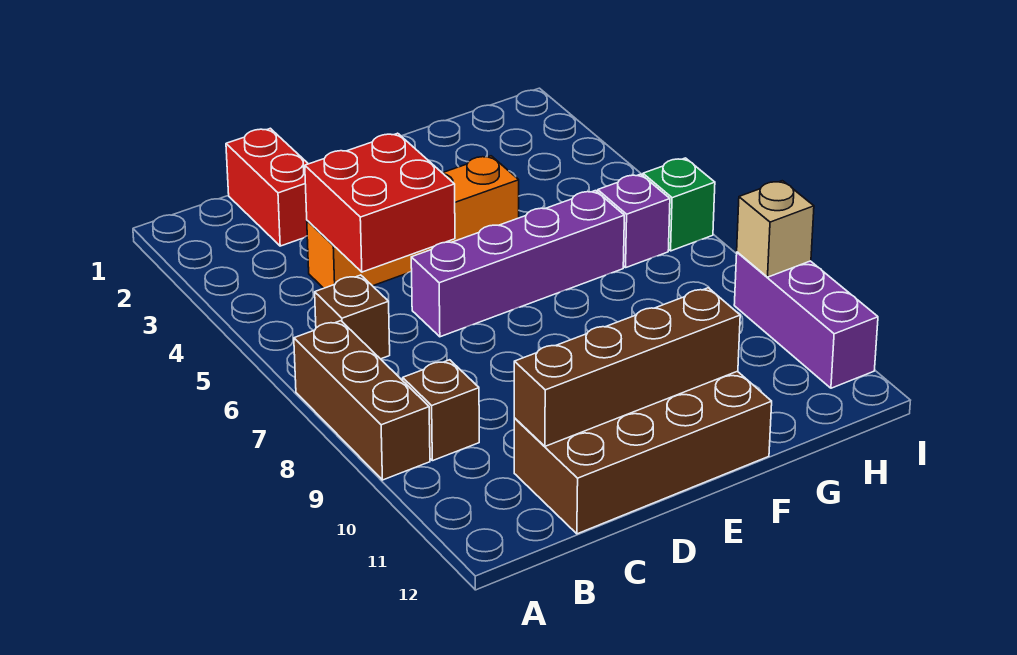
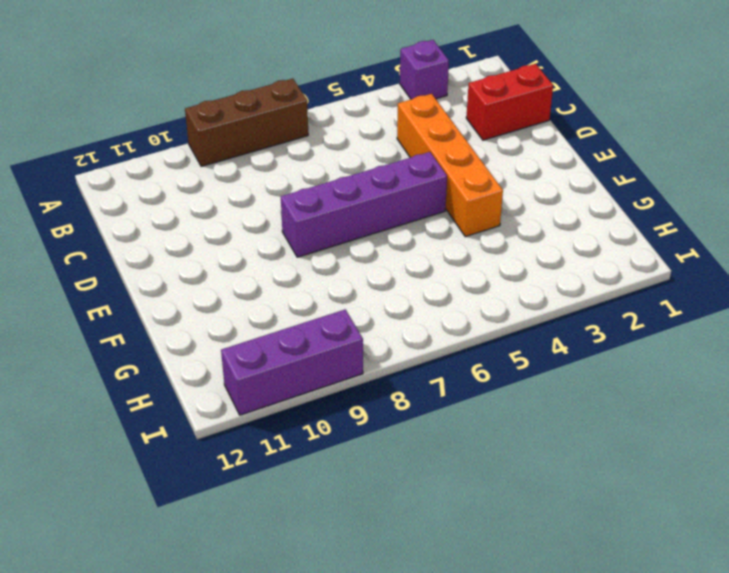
purple brick A3 level 1 -> purple brick H6 level 1
purple brick E5:E8 level 1 -> purple brick D6:G6 level 1
none -> brown brick B6 level 1
none -> brown brick B9 level 1
none -> brown brick C11:F12 level 1

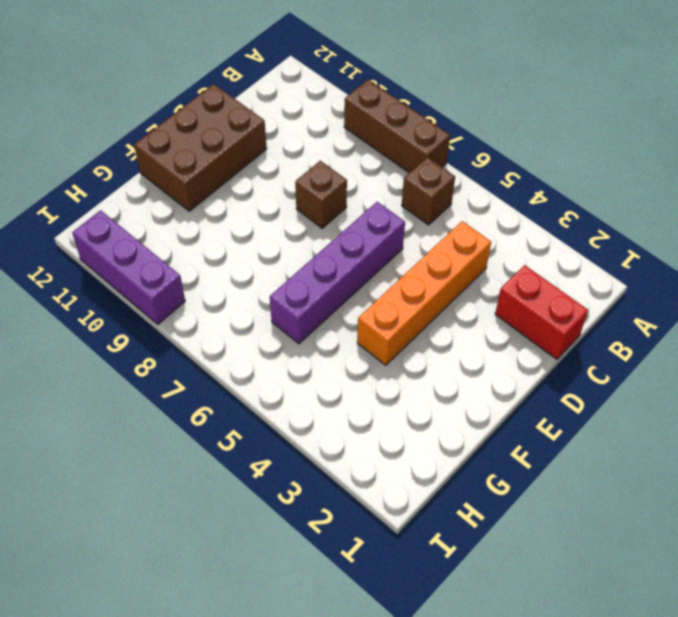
brown brick D8 level 1 -> brown brick B9 level 1
brown brick D11:F12 level 1 -> brown brick C11:F12 level 1
none -> purple brick H6 level 1
none -> green brick I6 level 1
none -> red brick C4:D5 level 2

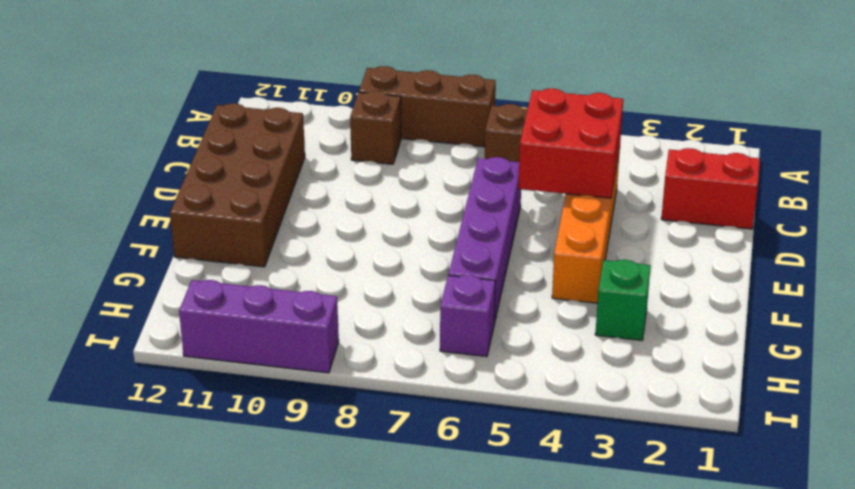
green brick G3 level 1 -> green brick I6 level 1
none -> brown brick C11:F11 level 2
none -> tan brick I9 level 2

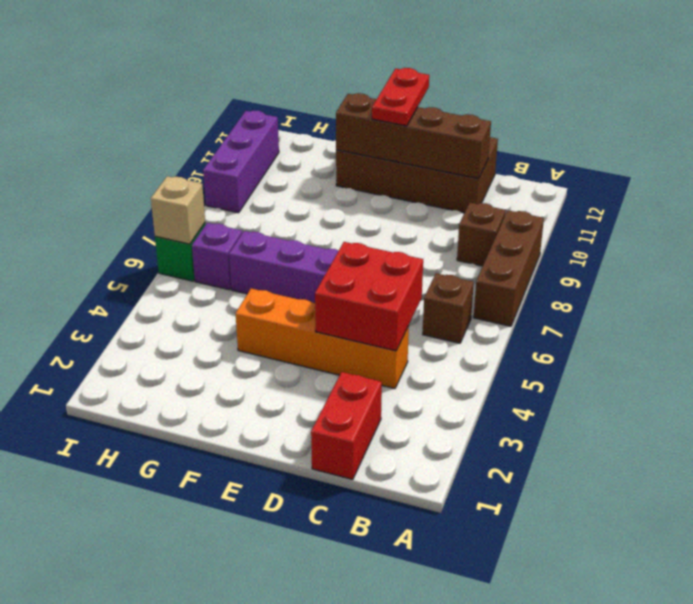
red plate E11:E12 level 3 -> none
tan brick I6 level 2 -> tan brick I9 level 2

